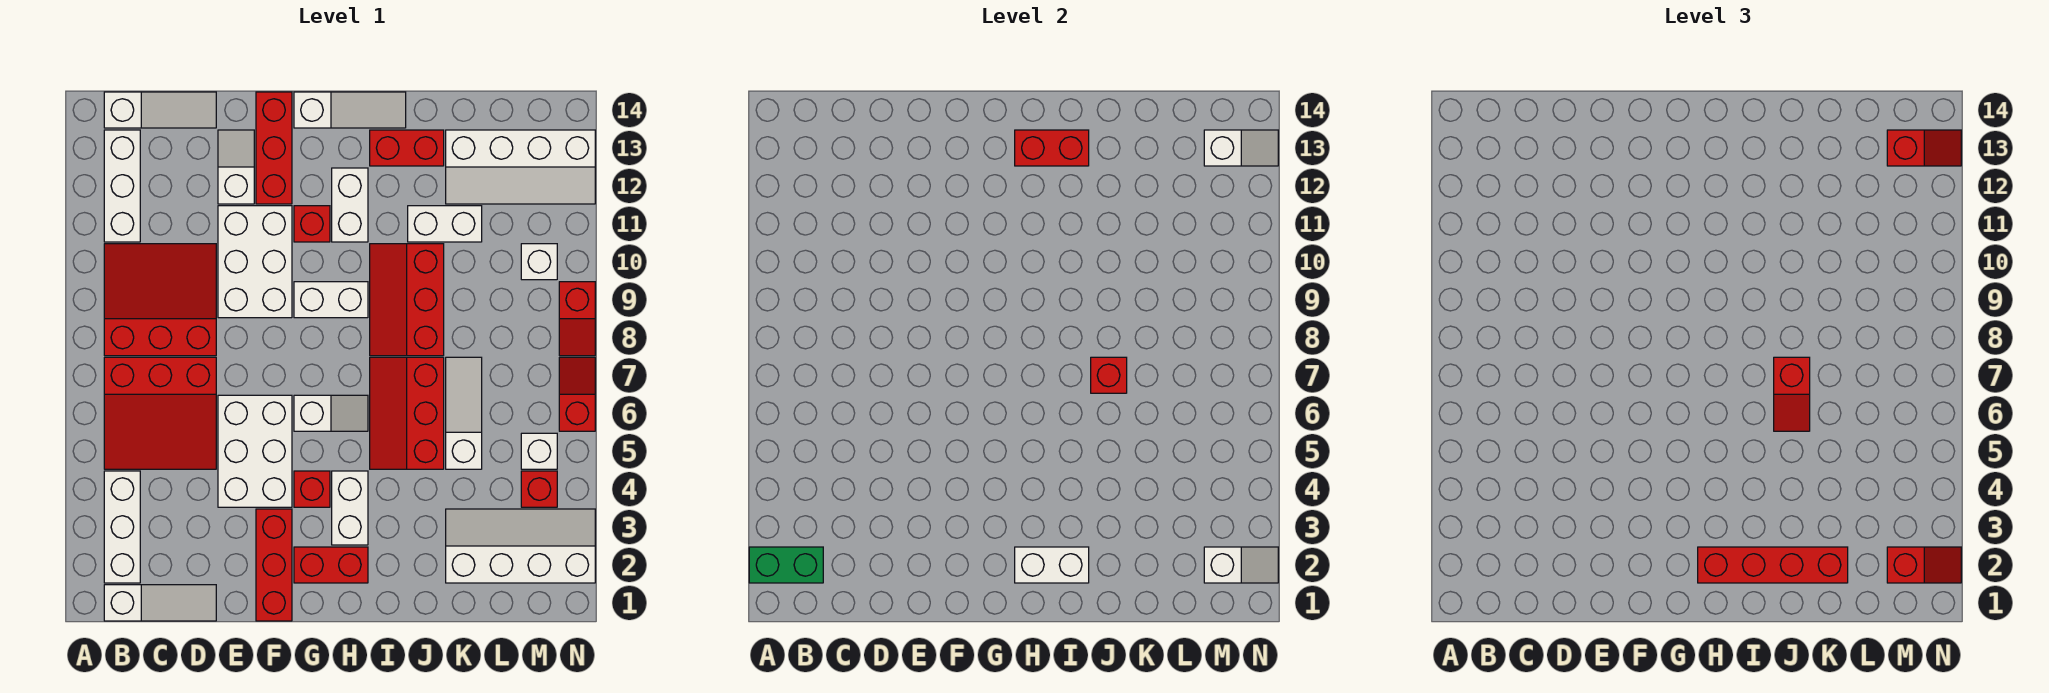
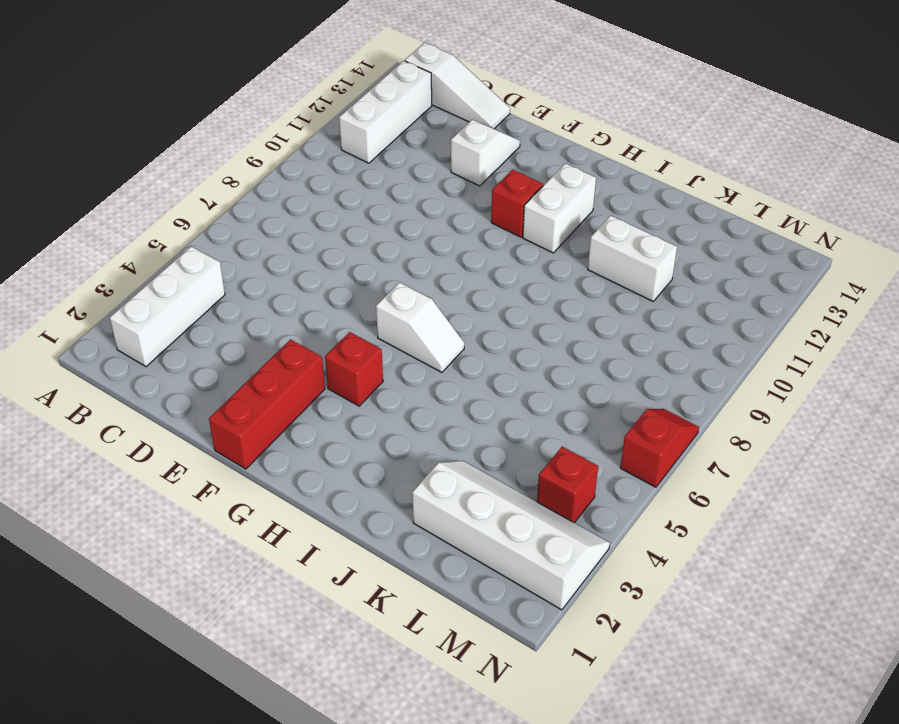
none -> white slope B1:D1 level 1 top B
none -> red slope B5:D7 level 1 top 7
none -> red slope B8:D10 level 1 top 8
none -> white brick E4:F6 level 1

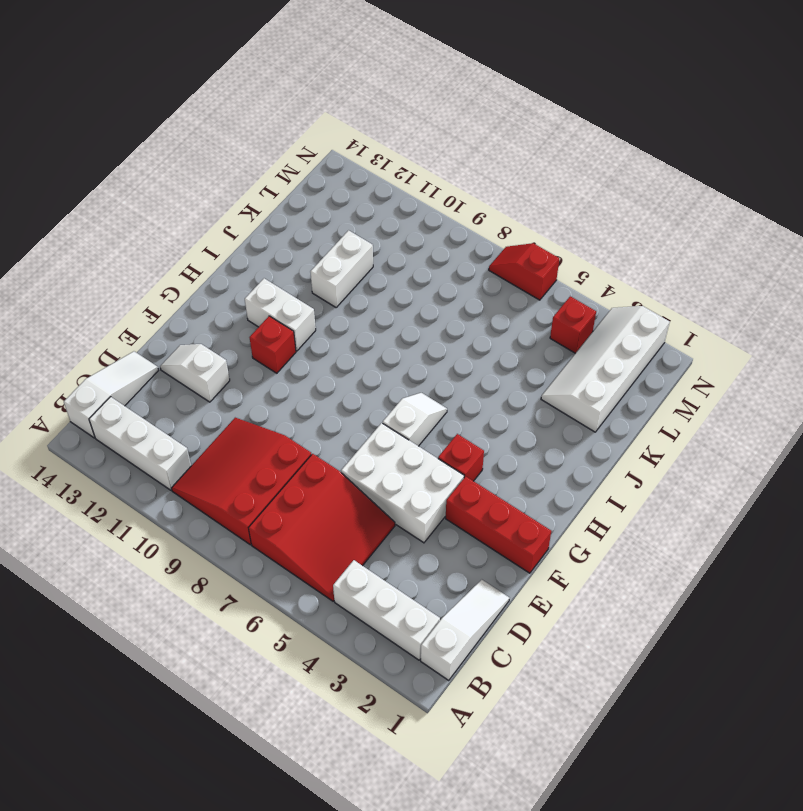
none -> white brick E9:F11 level 1
none -> red brick F12:F14 level 1
none -> red brick G2:H2 level 1
none -> white brick G9:H9 level 1

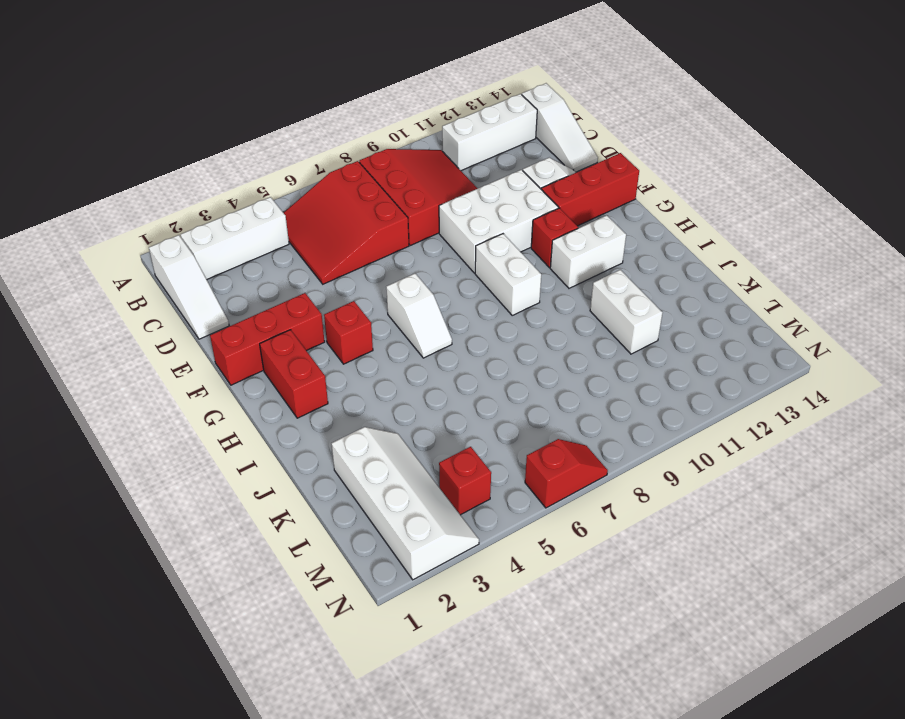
none -> white brick E4:F6 level 1
none -> white slope G14:I14 level 1 top G
none -> white brick H3:H4 level 1
none -> red slope I5:J7 level 1 top J

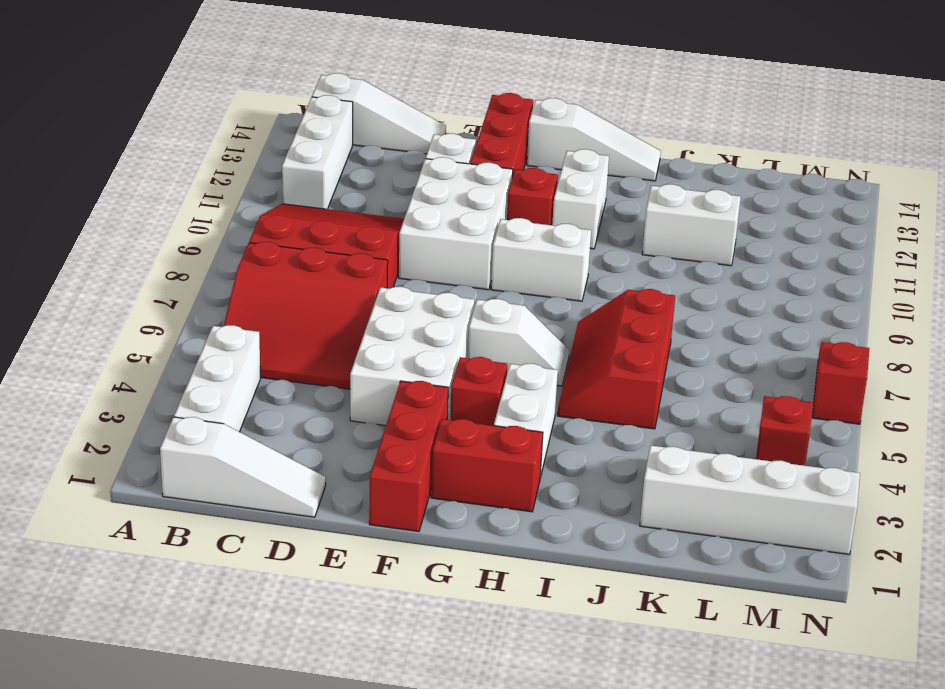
none -> red slope I8:J10 level 1 top J
none -> red brick I13:J13 level 1
none -> white slope K5:K7 level 1 top 5
none -> white slope K12:N13 level 1 top 13

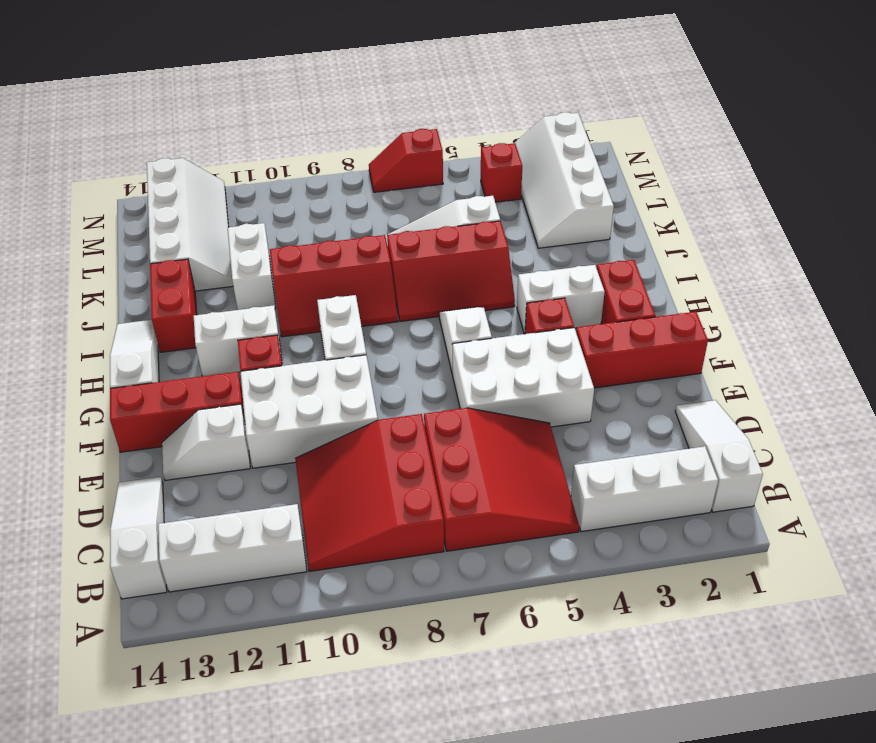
none -> white brick M5 level 1
none -> white brick M10 level 1
none -> red slope N8:N9 level 1 top 9
none -> green brick A2:B2 level 2

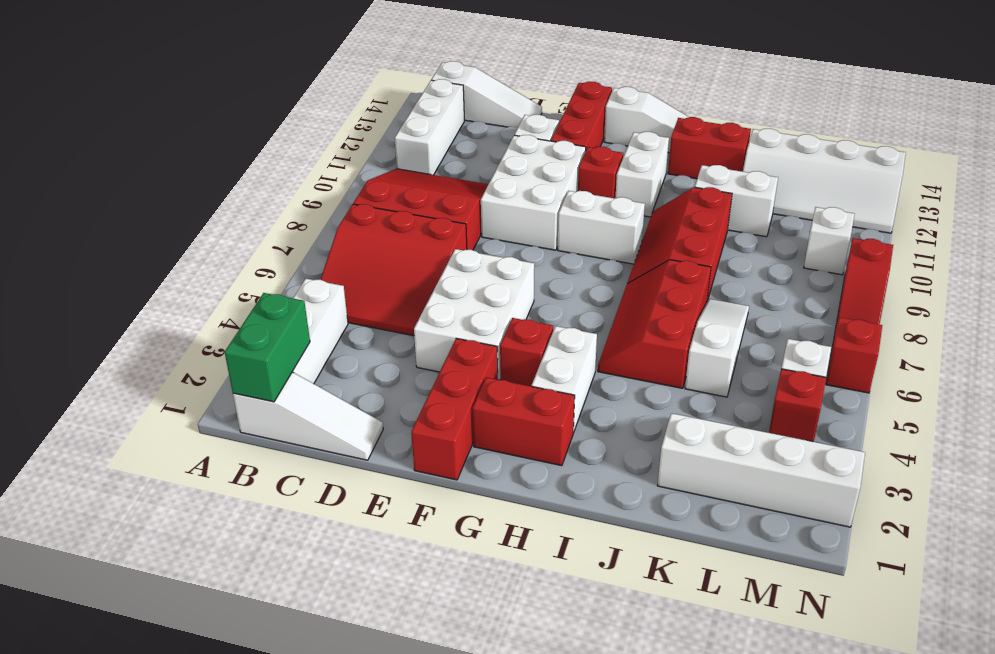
green brick B1:B2 level 2 -> green brick A2:B2 level 2
none -> white slope G6:H6 level 1 top G
none -> white brick H2:I2 level 2
none -> red brick H13:I13 level 2
none -> red brick J7 level 2

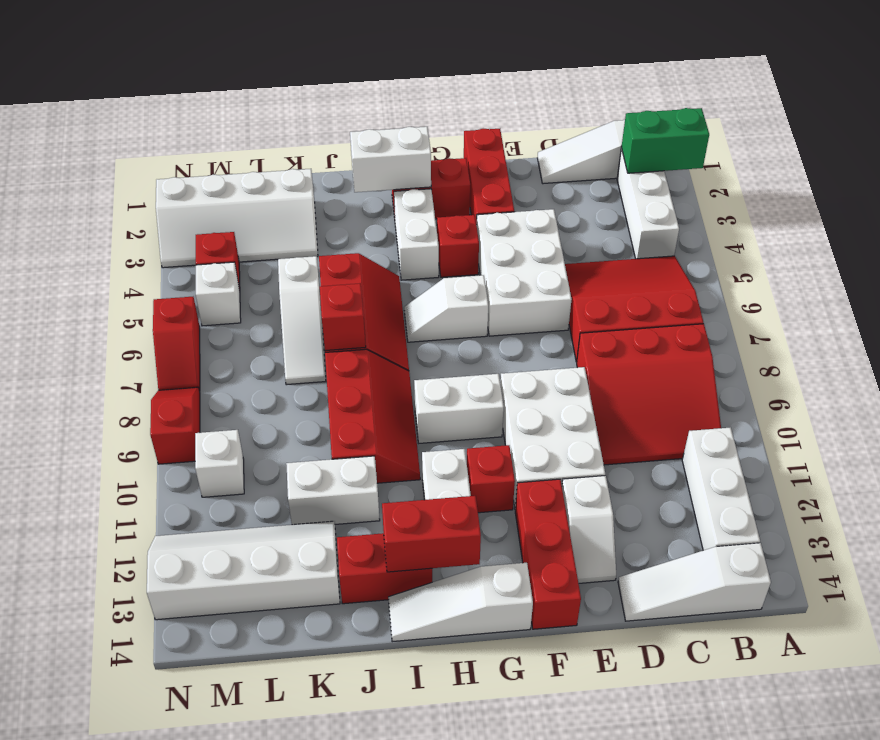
none -> white slope M2:N2 level 2 top M
none -> white slope M13:N13 level 2 top M
none -> red brick H2:K2 level 3
none -> red slope J6:J7 level 3 top 7

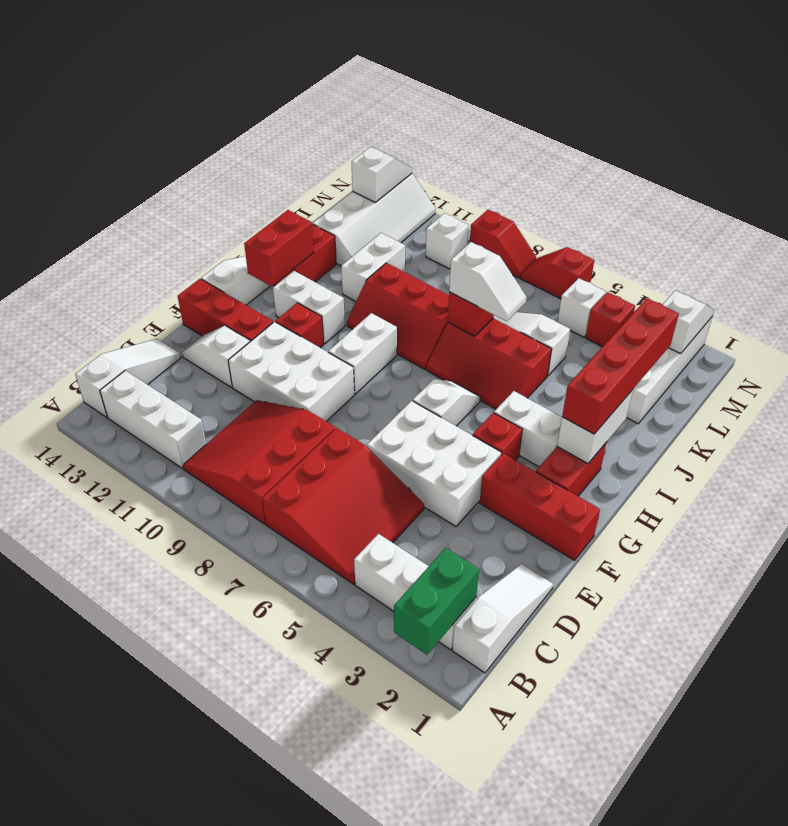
white slope J6:J7 level 3 top 7 -> red slope J6:J7 level 3 top 7
none -> red slope M2:N2 level 3 top M
none -> red slope M13:N13 level 3 top M

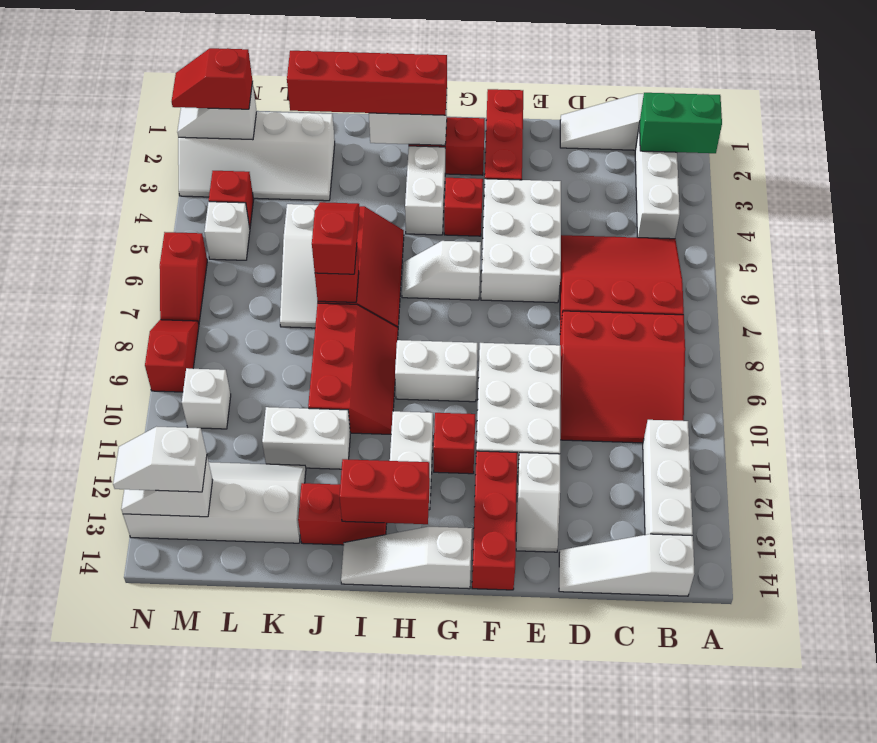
white slope M13:N13 level 3 top M -> red slope M13:N13 level 3 top M

